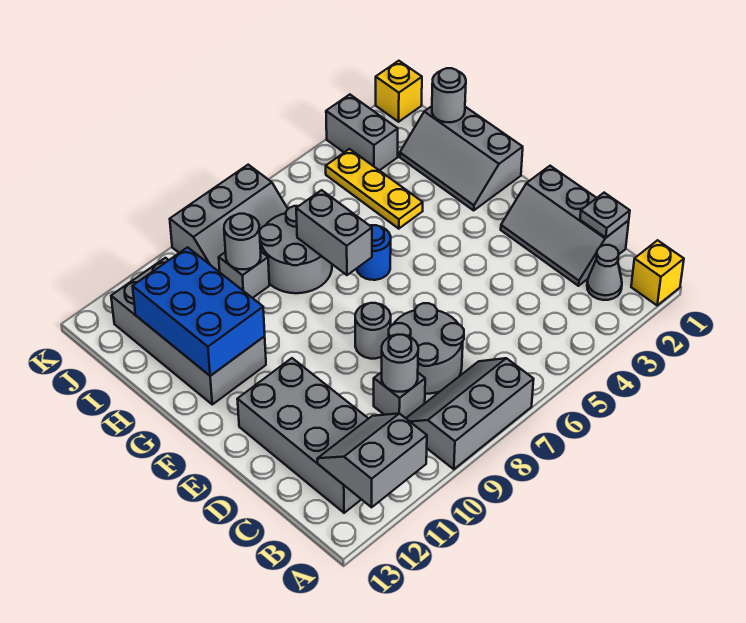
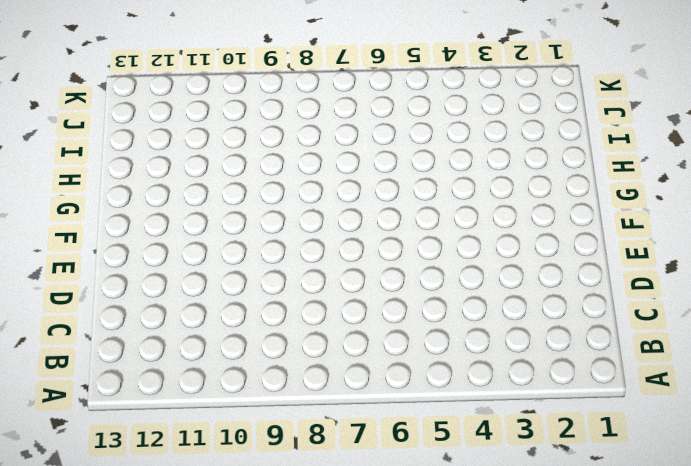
none -> yellow brick A1 level 1
none -> grey slope A7:B9 level 1 top A
none -> grey cone B2 level 1

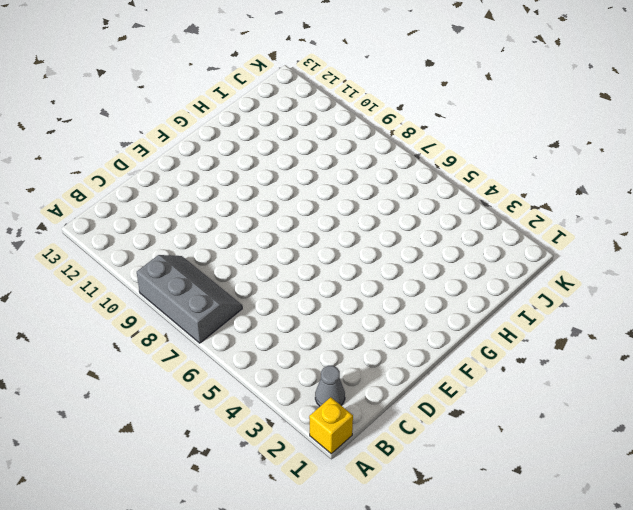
none -> grey brick B11:E12 level 1
none -> grey slope C1:E2 level 1 top 1
none -> grey round brick C7:D8 level 1

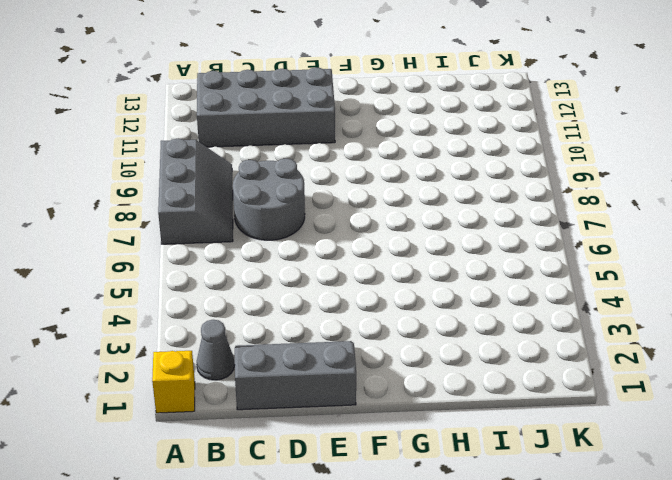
none -> grey brick C9 level 1
none -> grey round brick E8 level 1
none -> grey slope G1:I2 level 1 top 1

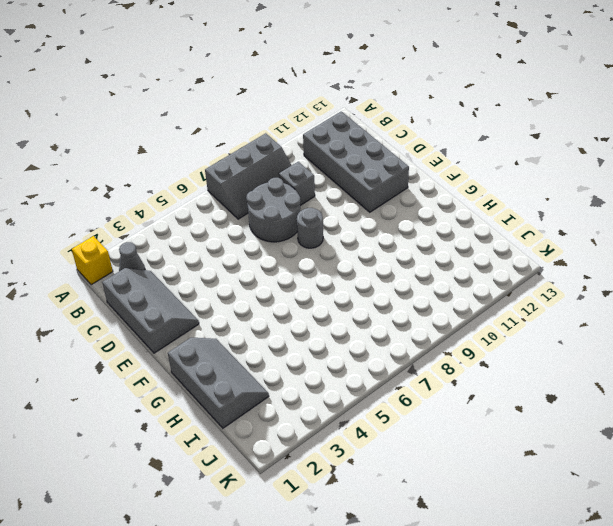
none -> blue round brick G6 level 1
none -> grey brick G11:J12 level 1
none -> yellow plate H4:J4 level 1

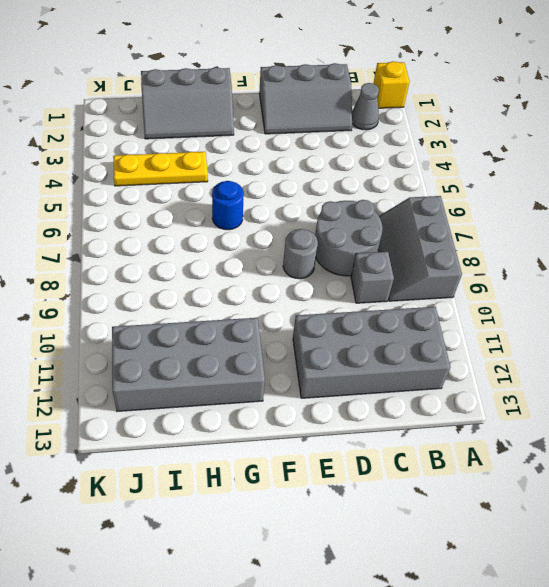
none -> grey round brick H7:I8 level 1
none -> grey brick I9 level 1
none -> grey brick J3:K3 level 1

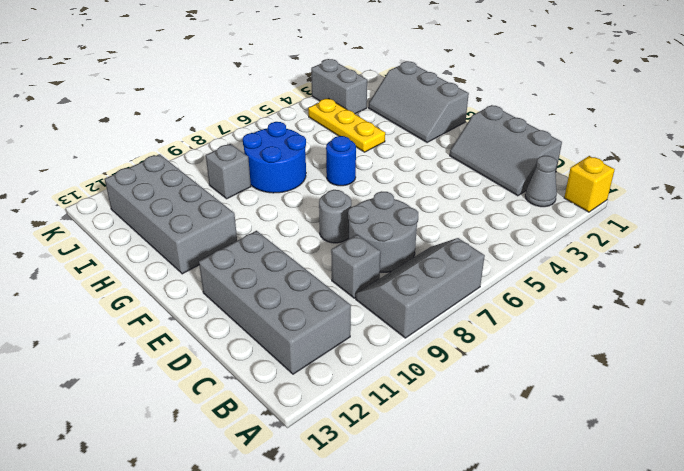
blue round brick H7:I8 level 1 -> grey round brick H7:I8 level 1
none -> grey slope J7:K9 level 1 top K
none -> yellow brick K1 level 1
none -> grey slope A11:B12 level 2 top A

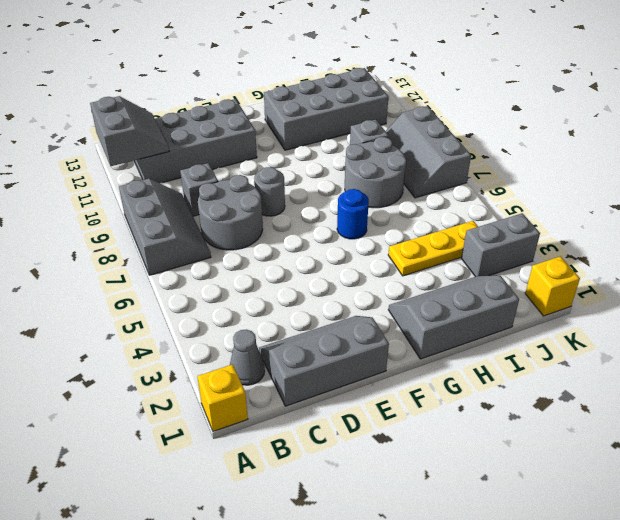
none -> grey plate C1 level 2
none -> grey round brick C9 level 2
none -> grey brick G7:H7 level 2

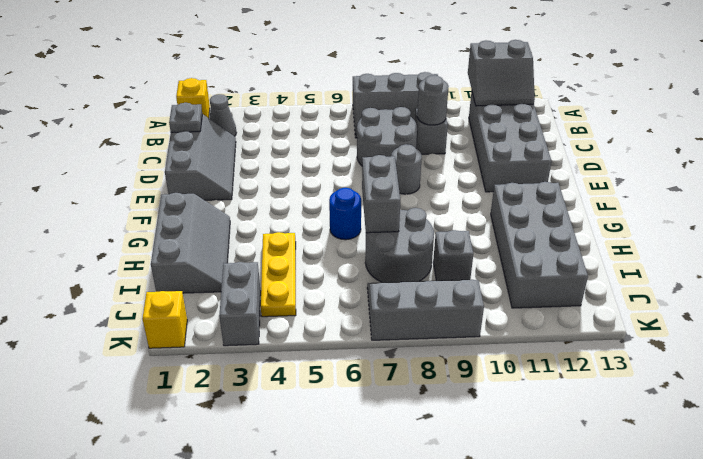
none -> blue brick G11:I12 level 2
none -> grey round brick I1 level 2
none -> grey round brick I9 level 2

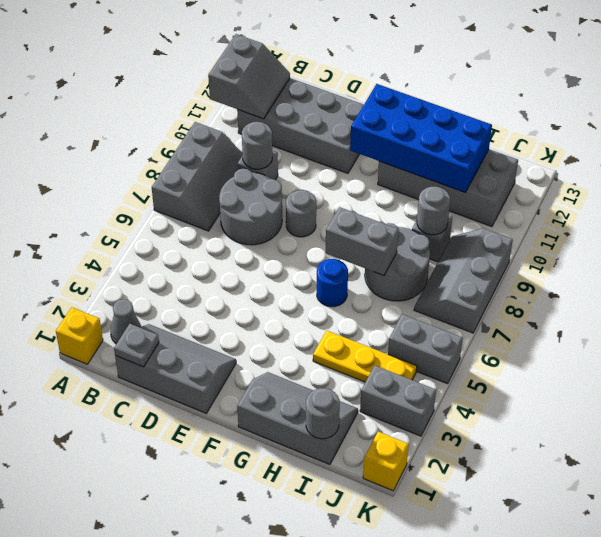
blue brick F11:I12 level 2 -> blue brick G11:I12 level 2
grey brick J5:K5 level 1 -> none

